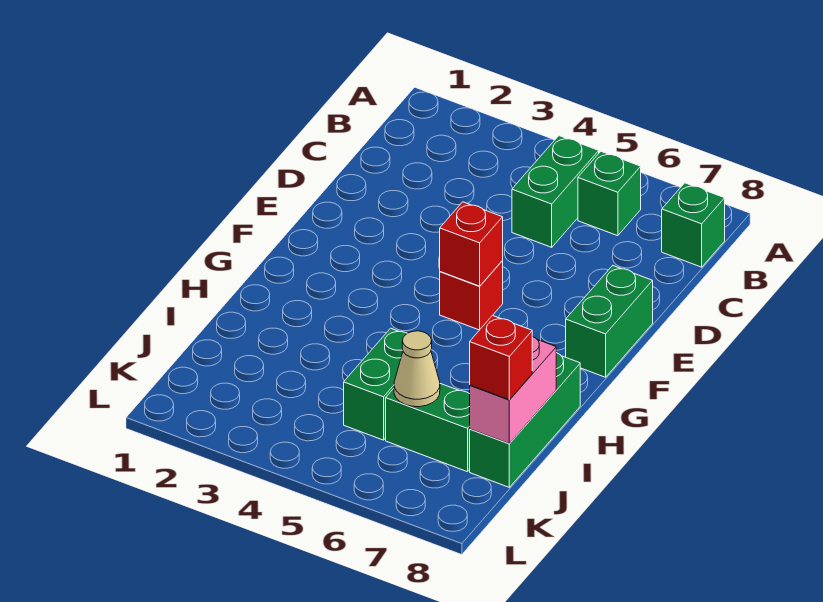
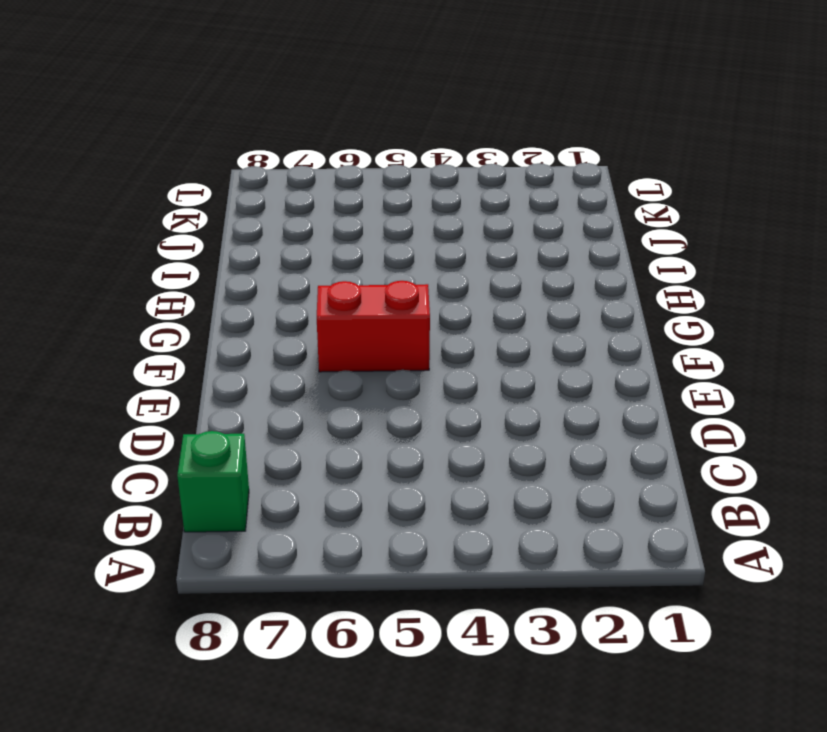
red brick F5:F6 level 1 -> red brick F5 level 1
none -> green brick B5:C5 level 1
none -> green brick B6 level 1
none -> green brick E8:F8 level 1

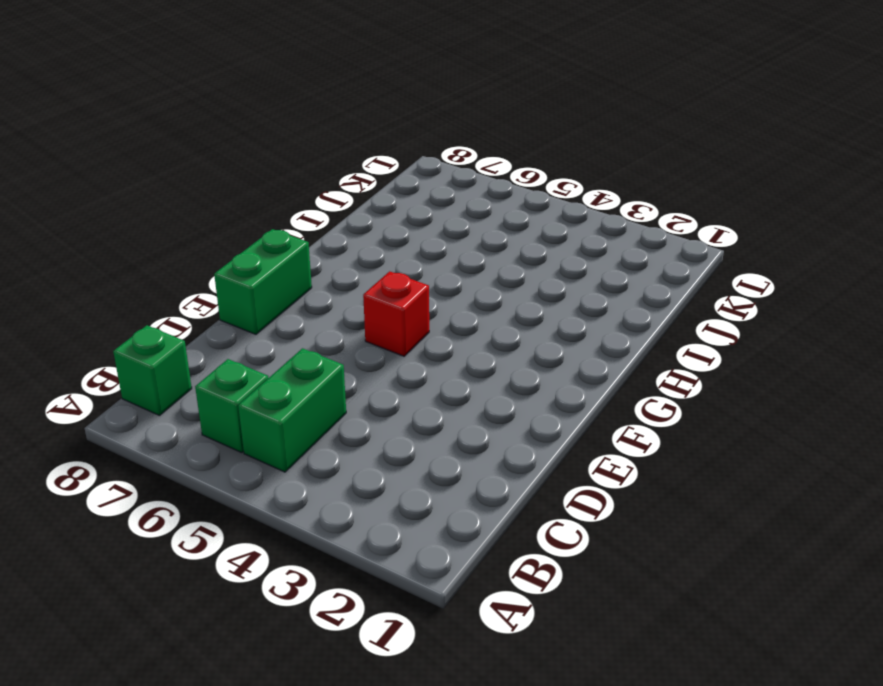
none -> green brick H8:J8 level 1
none -> green brick I5:J5 level 1
none -> green brick J6:J7 level 1

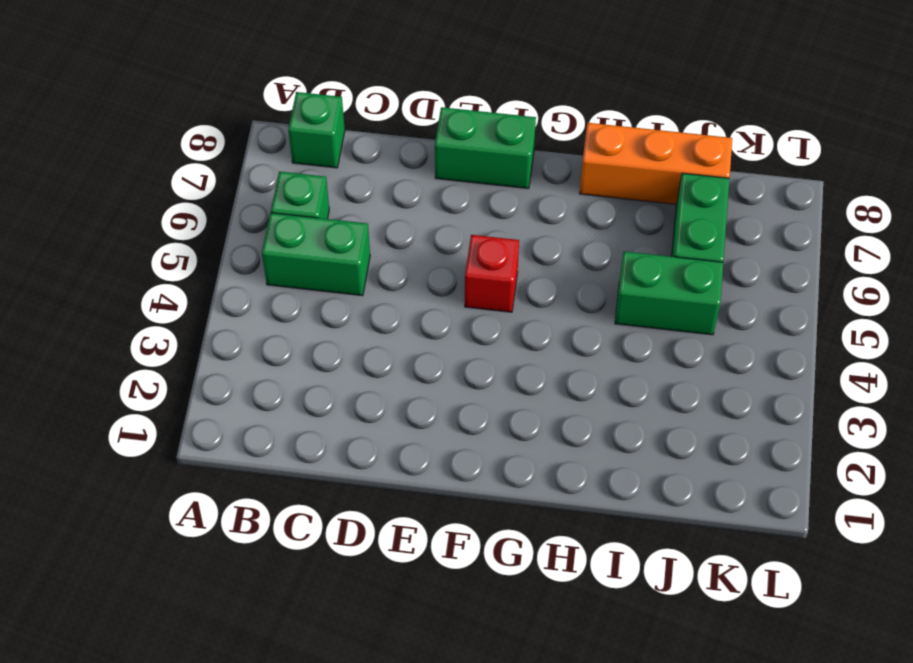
orange brick H8:J8 level 1 -> green brick H8:J8 level 1
none -> red brick F5 level 2
none -> pink brick I8:J8 level 2
none -> tan cone J6 level 2

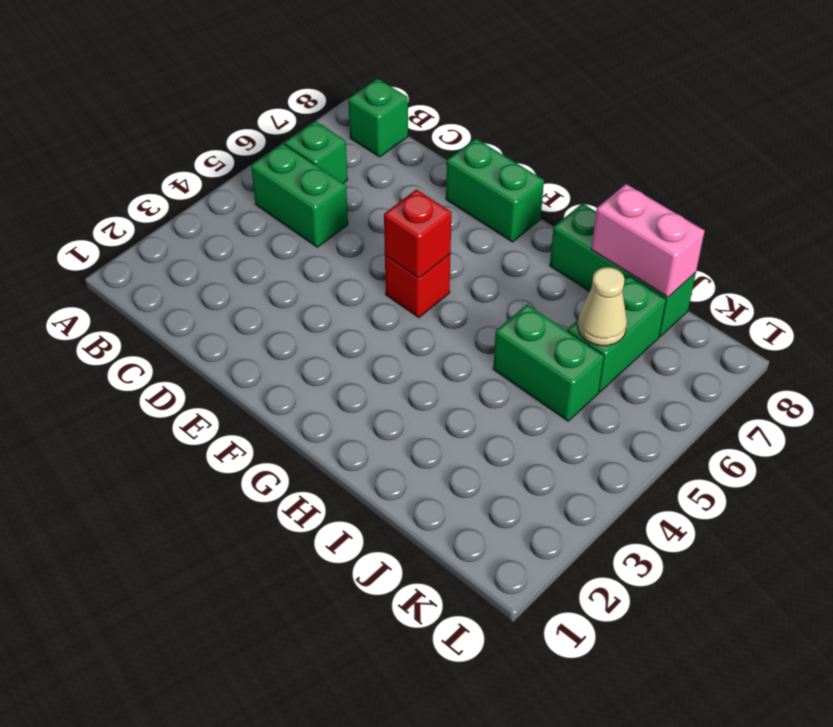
none -> red brick J8 level 3

